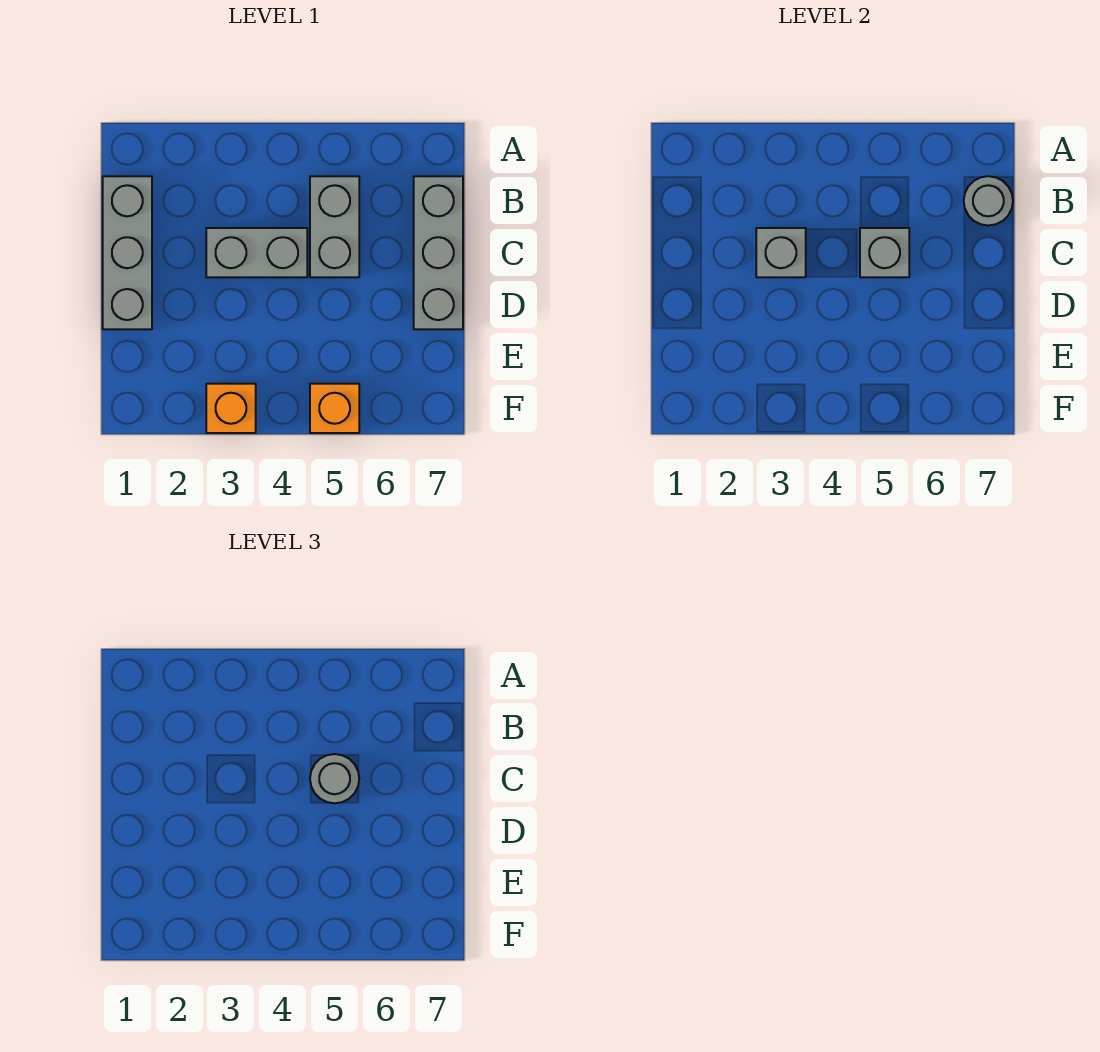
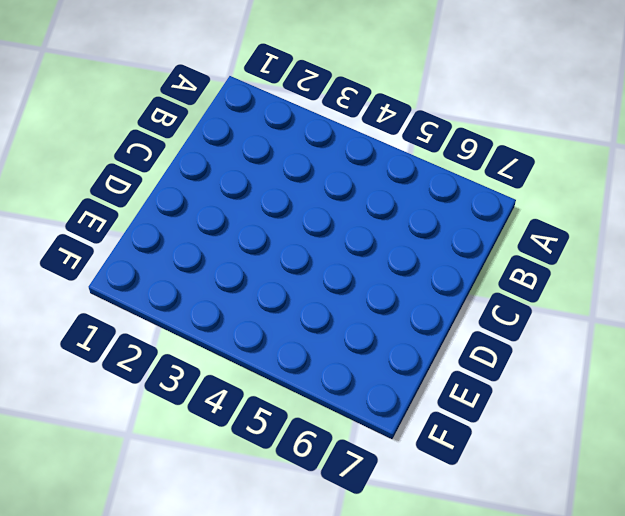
none -> grey brick B1:D1 level 1
none -> grey brick B5:C5 level 1

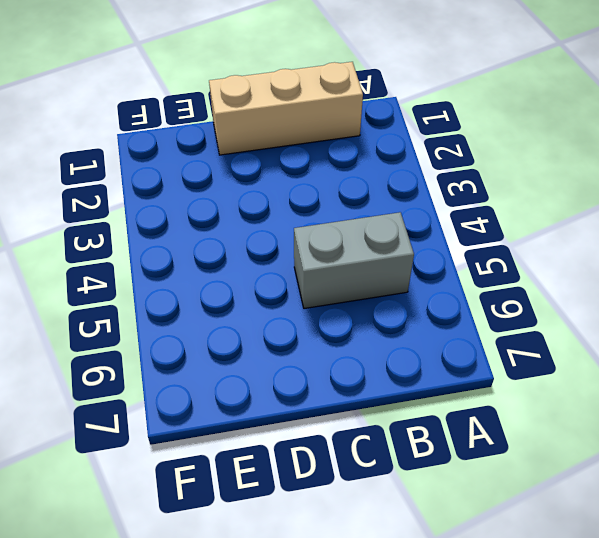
tan brick B1:D1 level 1 -> grey brick B1:D1 level 1
none -> grey brick B7:D7 level 1
none -> grey brick C3:C4 level 1

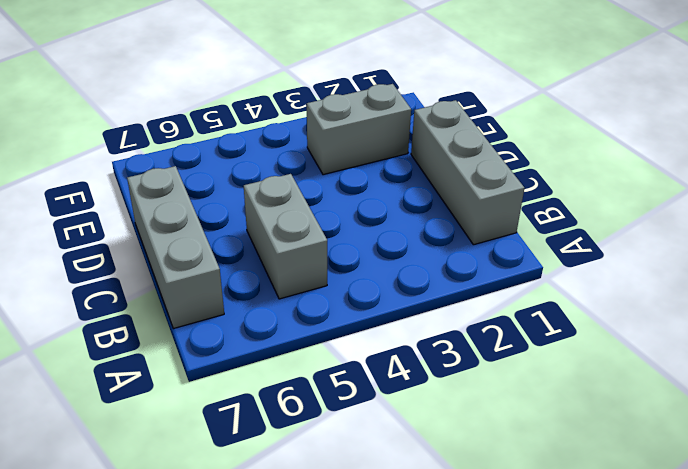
grey brick E2:E3 level 1 -> grey brick C3:C4 level 1
none -> orange brick F3 level 1
none -> orange brick F5 level 1

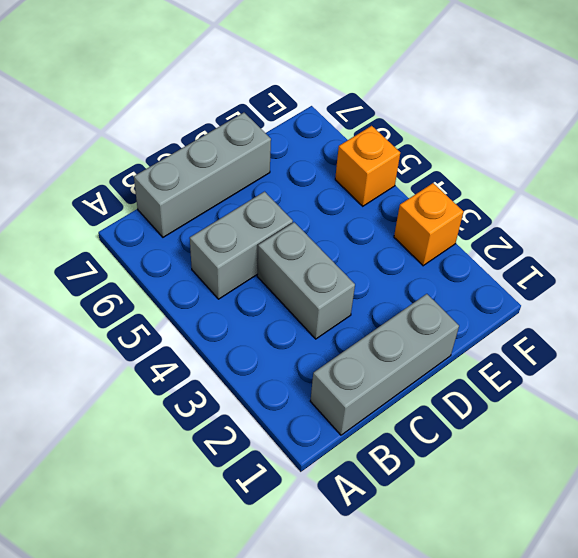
none -> grey round brick B7 level 2
none -> grey brick C3 level 2

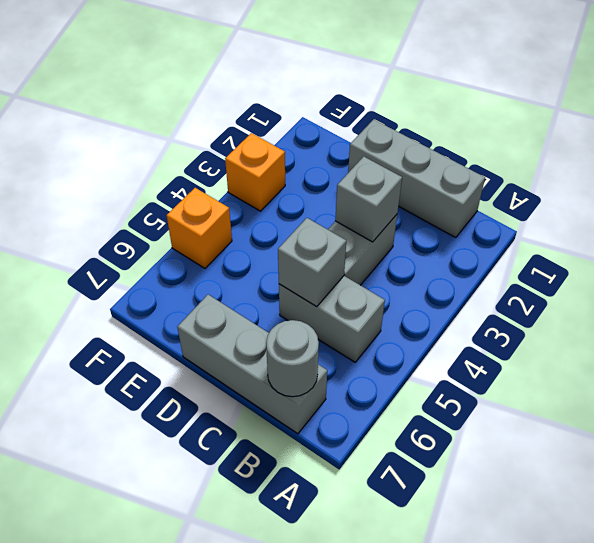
none -> grey round brick C5 level 3

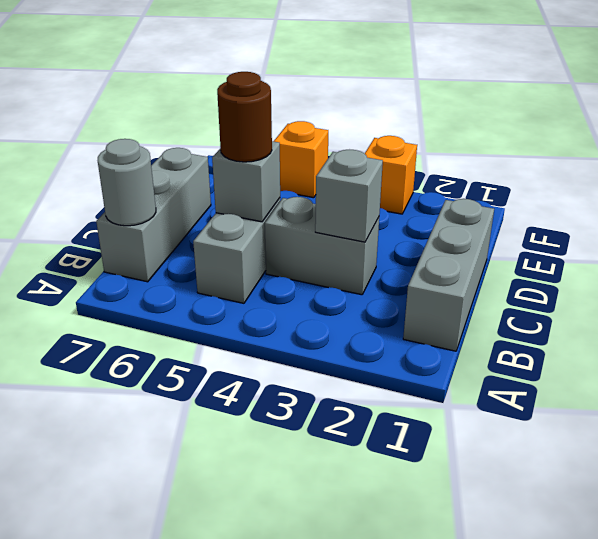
brown round brick C5 level 3 -> grey round brick C5 level 3

